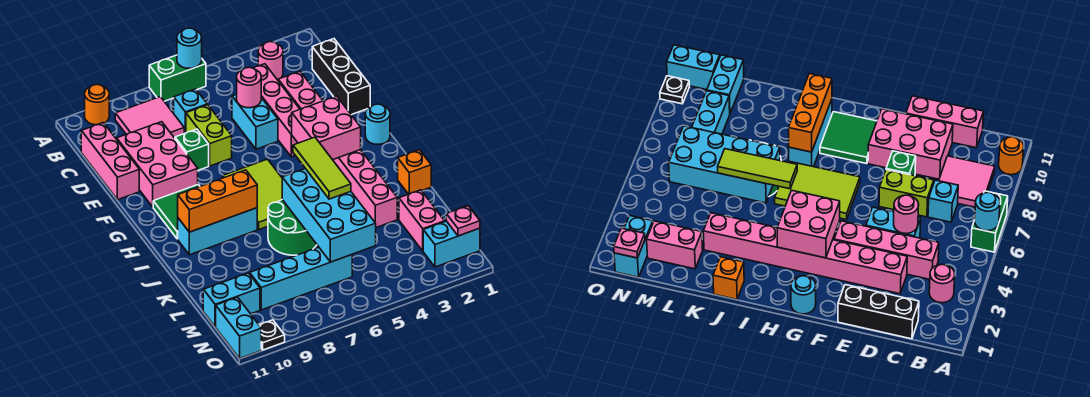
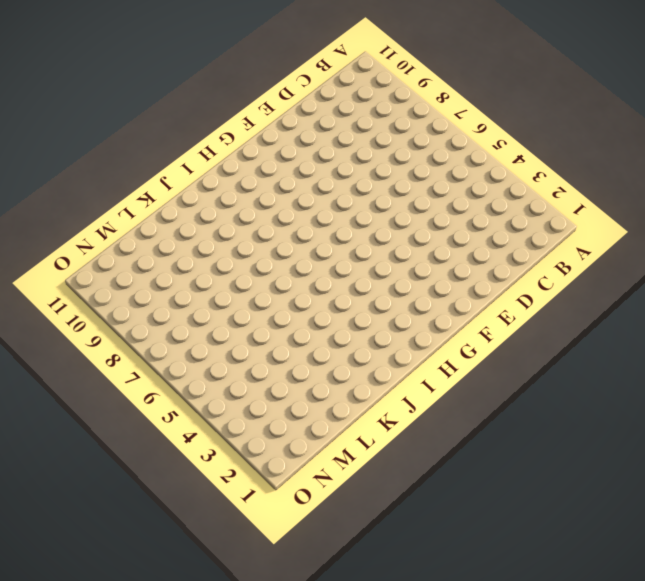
none -> green brick A6:A7 level 1
none -> orange round brick A10 level 1
none -> pink round brick B3 level 1
none -> pink tile B8:C9 level 1

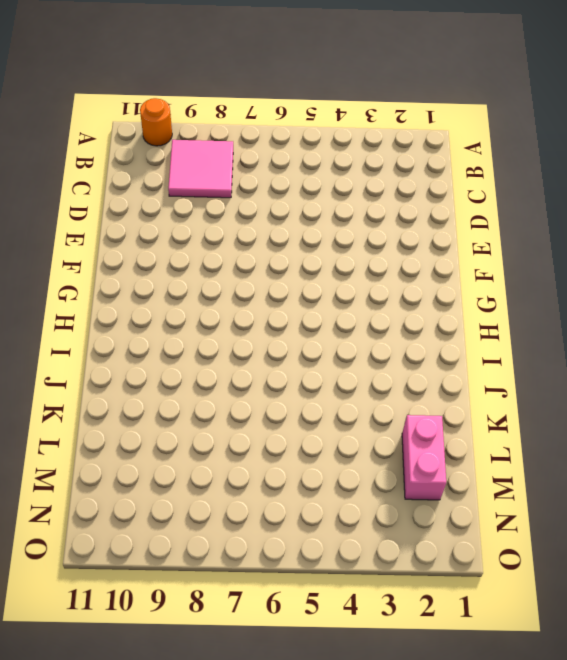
none -> green brick A6:A7 level 1
none -> pink round brick B3 level 1
none -> black brick C1:E1 level 1
none -> pink brick C4:F4 level 1

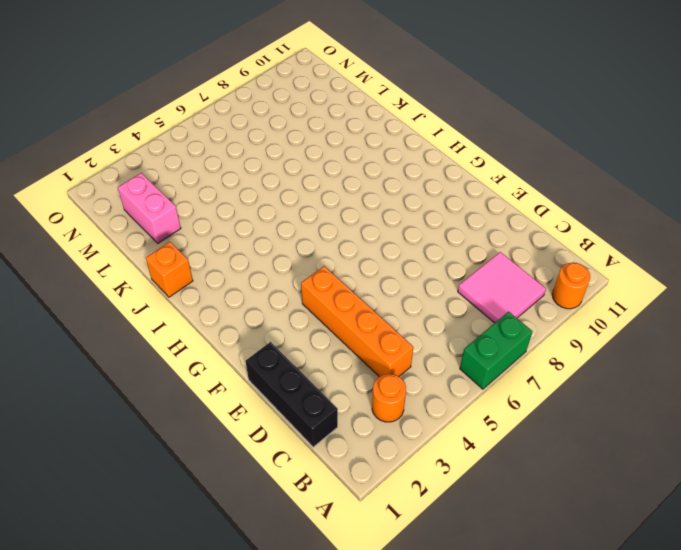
orange round brick B3 level 1 -> pink round brick B3 level 1
orange brick C4:F4 level 1 -> pink brick C4:F4 level 1
none -> cyan brick C7 level 1
none -> pink brick C11:E11 level 1
none -> pink brick D3:K3 level 1
none -> cyan brick D5:E5 level 1

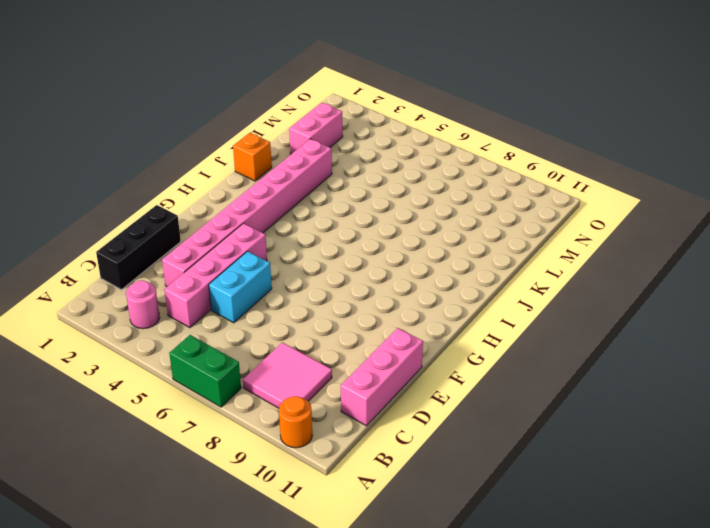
none -> cyan brick C7 level 1
none -> lime brick D7:E7 level 1
none -> pink brick D9:F10 level 1
none -> green brick E8 level 1

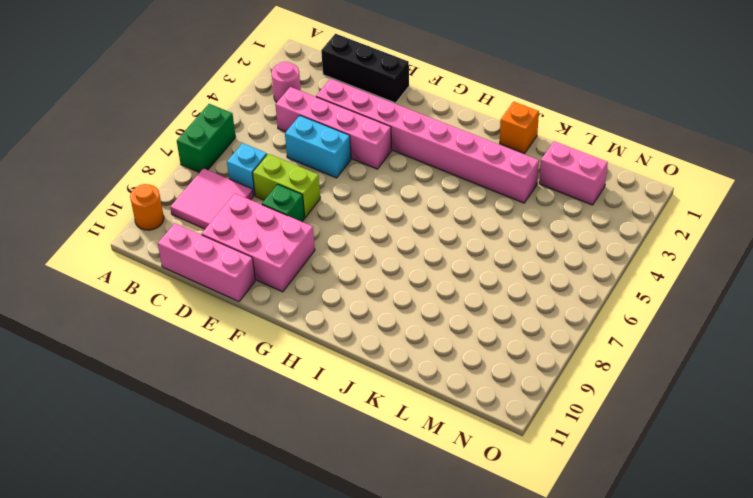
none -> cyan round brick G1 level 1
none -> lime tile G6:I7 level 1
none -> green tile G9:H10 level 1
none -> cyan brick I8:I10 level 1

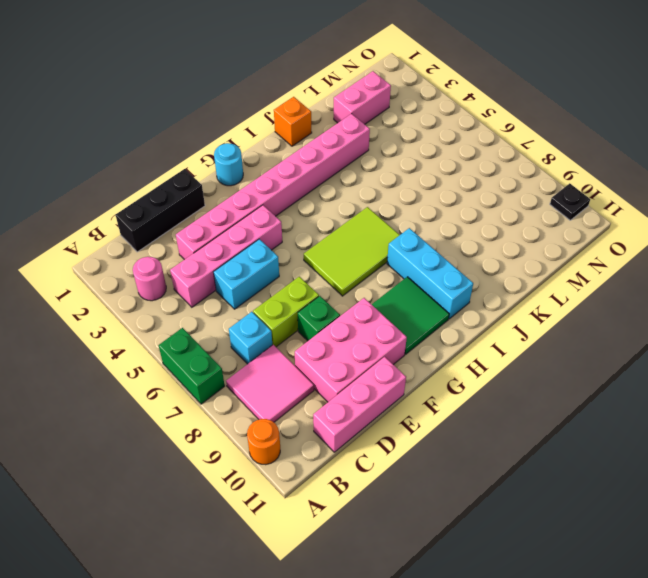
none -> green round brick J6:K7 level 1
none -> cyan brick M6:M9 level 1
none -> cyan brick M10:M11 level 1
none -> cyan brick N1:N2 level 1

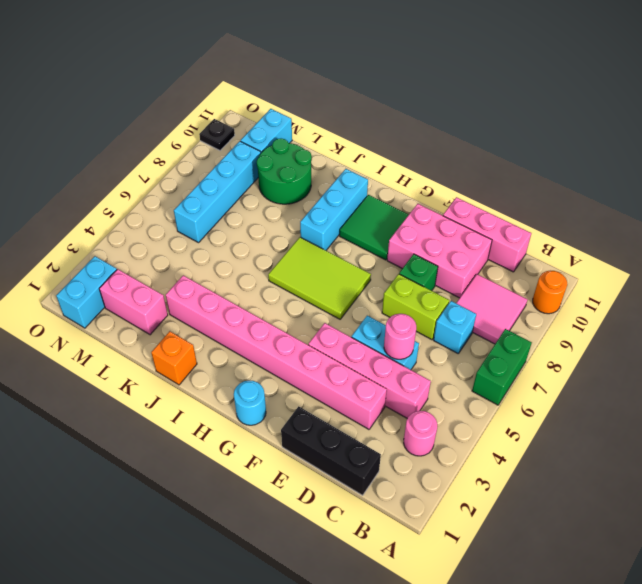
green round brick K9:L10 level 1 -> green round brick J6:K7 level 1
none -> cyan brick N11:O11 level 1
none -> cyan round brick A6 level 2
none -> pink brick G3:H4 level 2
none -> orange brick I8:I10 level 2

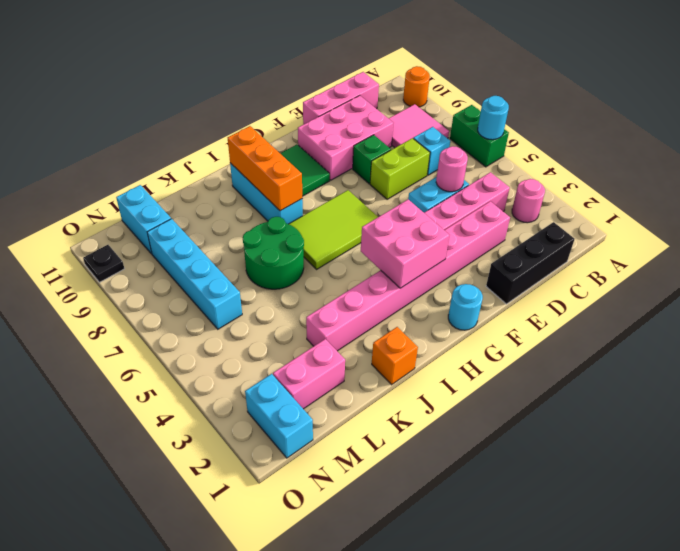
none -> cyan brick N11:O11 level 1
none -> cyan brick J5:M6 level 2
none -> pink plate N1 level 2
none -> lime tile I5:K5 level 3

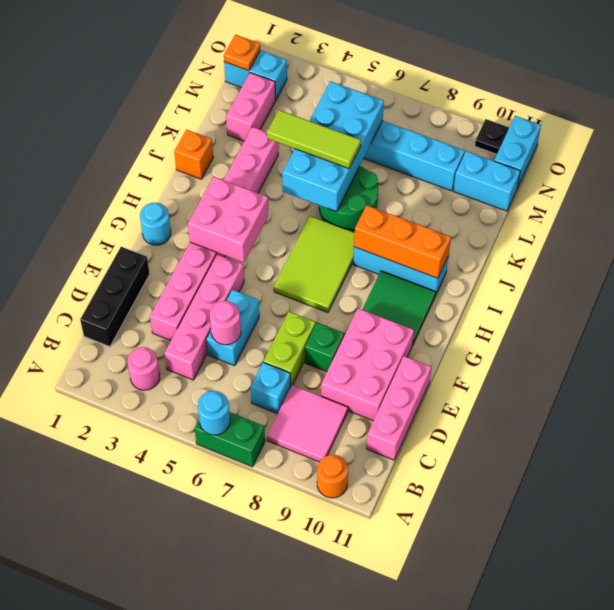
lime tile K4:K6 level 3 -> lime tile I5:K5 level 3
orange plate N1 level 2 -> pink plate N1 level 2

